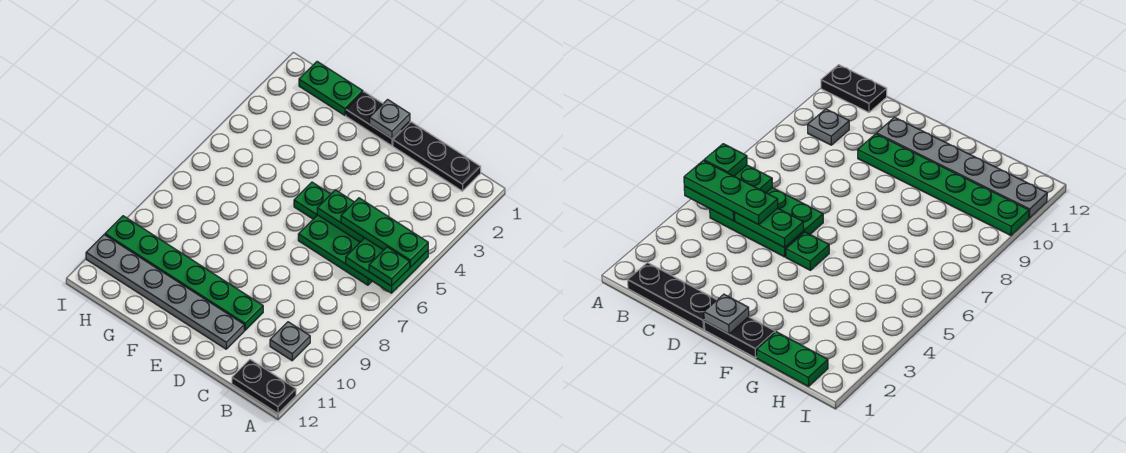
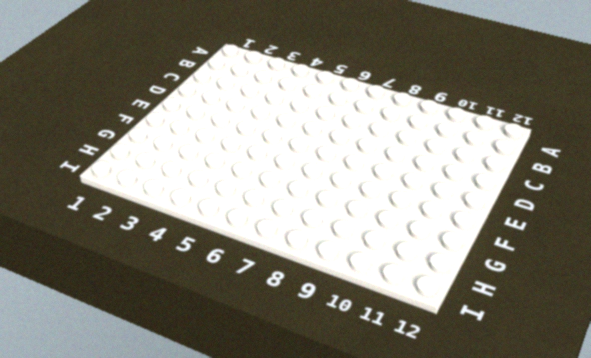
none -> black plate A12:B12 level 1
none -> black plate B1:D1 level 1
none -> green plate B5:D6 level 1

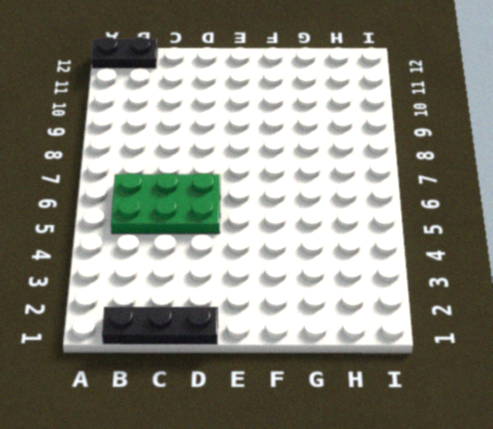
none -> grey plate B10 level 1
none -> green plate D10:I10 level 1
none -> grey plate D11:I11 level 1

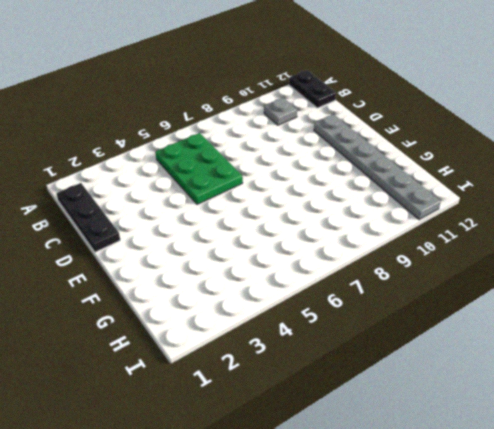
none -> green plate D10:I10 level 1
none -> black plate E1:F1 level 1
none -> green plate E5 level 1

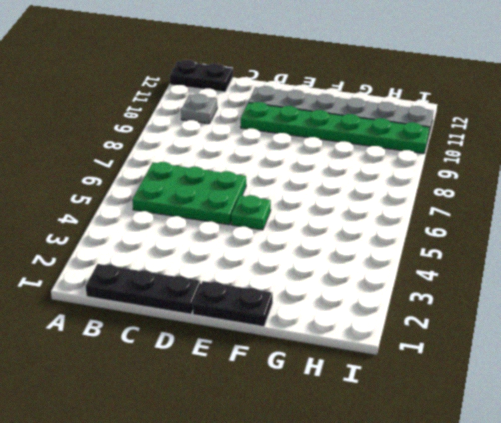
none -> green plate G1:H1 level 1
none -> green plate A5:B6 level 2
none -> green plate C5:D5 level 2

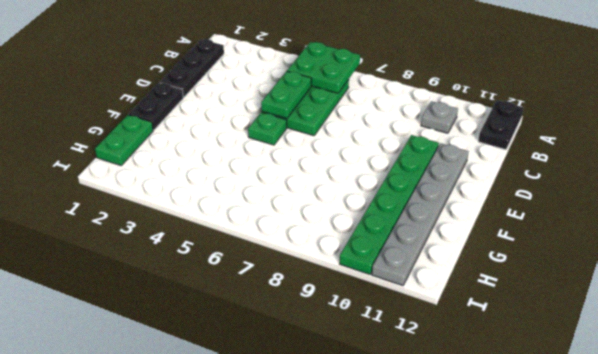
none -> grey plate E1 level 2
none -> green plate A5:C5 level 3
none -> green plate A6 level 3

